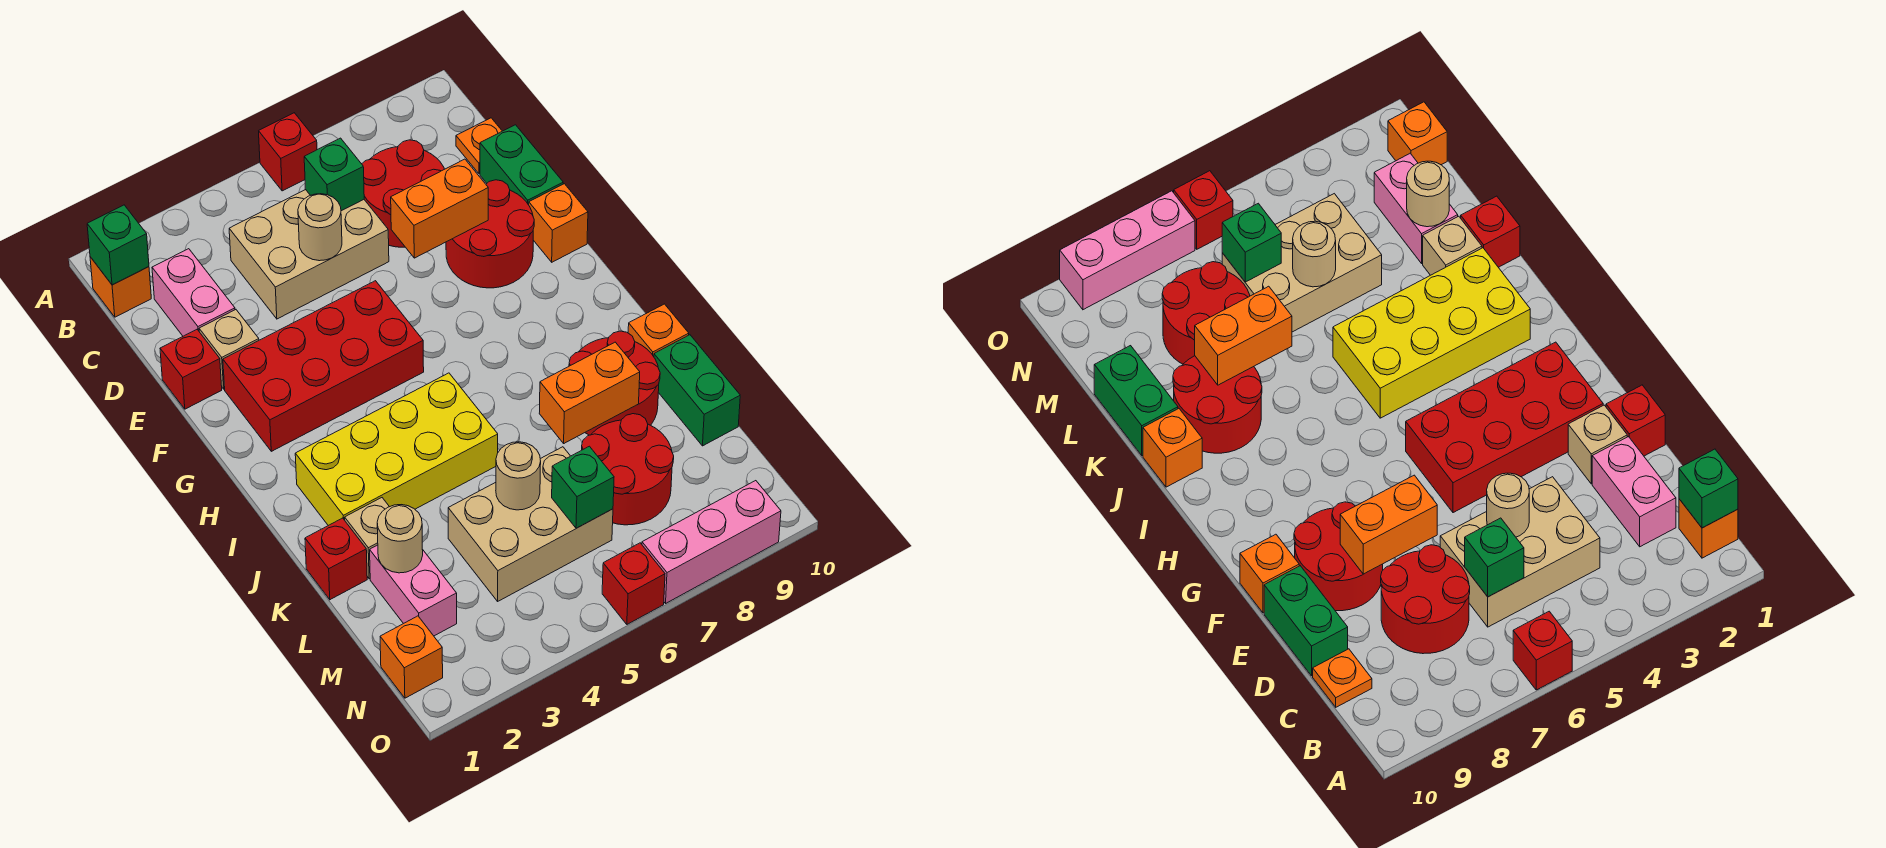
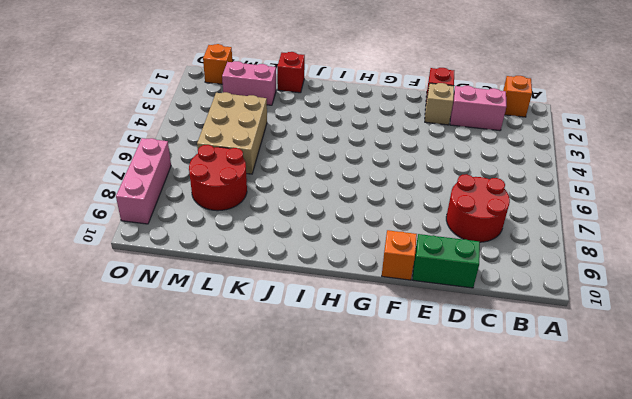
none -> red brick A6 level 1
none -> tan brick C4:D6 level 1
none -> orange plate C10 level 1
none -> red round brick E8:F9 level 1

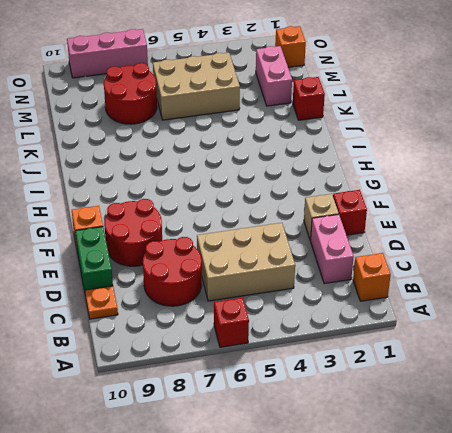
none -> red brick F2:G5 level 1
none -> yellow brick I2:J5 level 1
none -> red round brick J8:K9 level 1
none -> orange brick J10 level 1

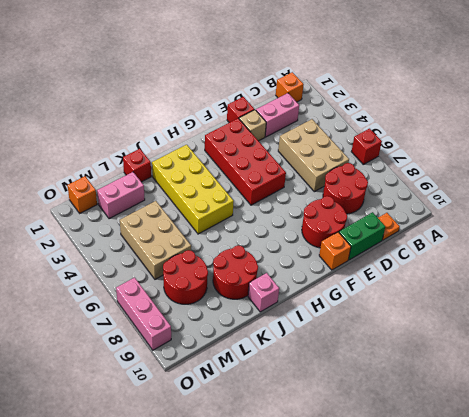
pink brick J10 level 1 -> orange brick J10 level 1
none -> tan brick K2 level 1
none -> green brick K10:L10 level 1
none -> red brick O6 level 1
none -> green brick B1 level 2

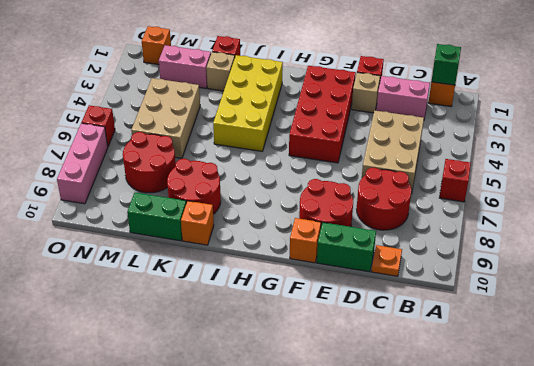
none -> green brick C6 level 2
none -> tan round brick D5 level 2
none -> orange brick E7:E8 level 2
none -> orange brick K7:K8 level 2

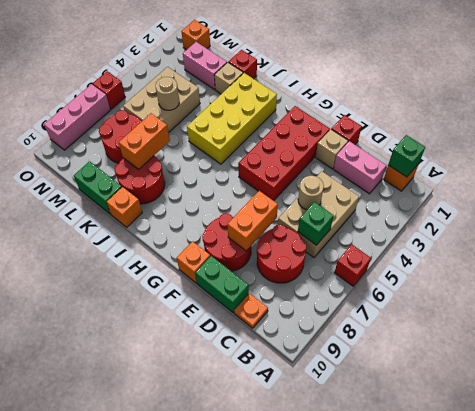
none -> tan round brick L2 level 2
none -> green brick M6 level 2

